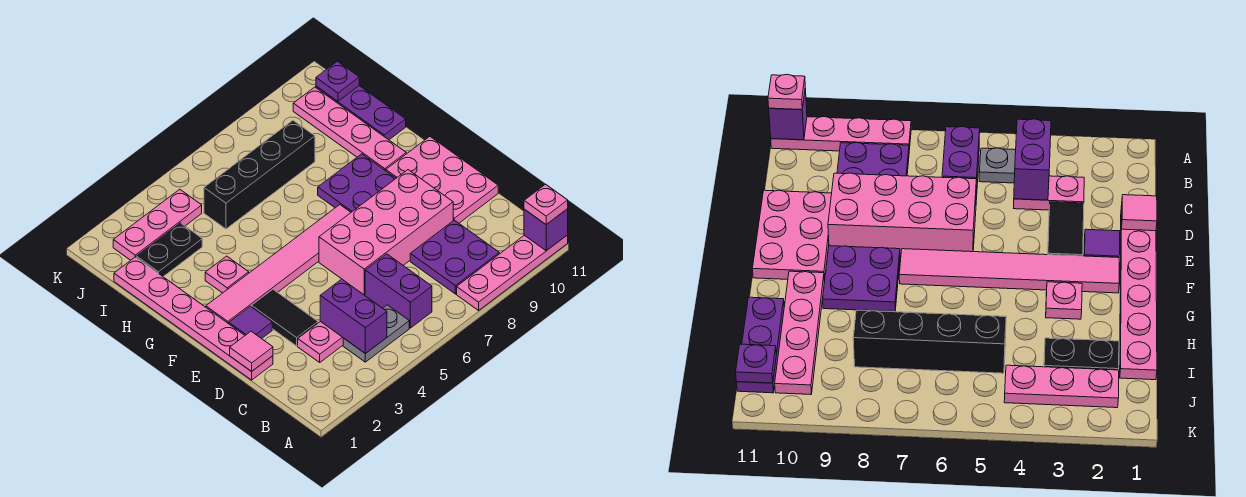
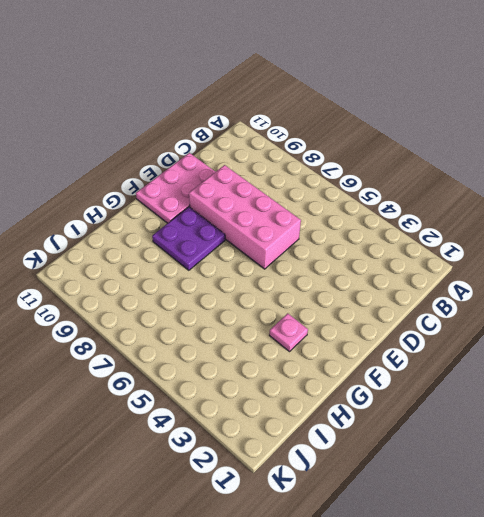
none -> pink plate A8:A11 level 1
none -> grey plate B4:B5 level 1
none -> purple brick B6:C6 level 1

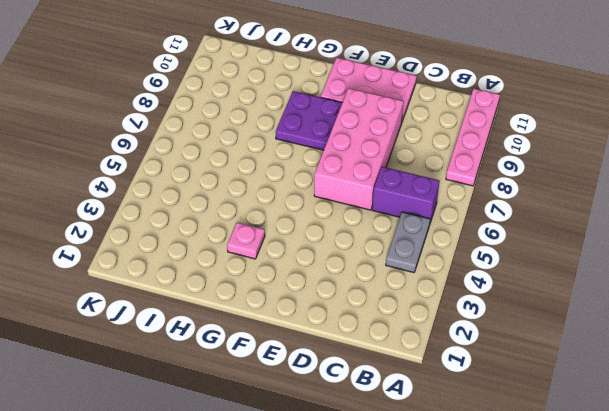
none -> purple plate B8:C9 level 1
none -> pink plate C3:C4 level 1
none -> pink plate D1:I1 level 1

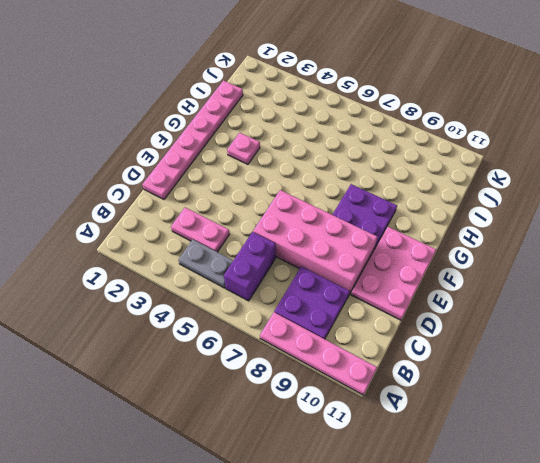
none -> black tile D3:E3 level 1
none -> purple tile E2 level 1
none -> pink tile F2:F7 level 1

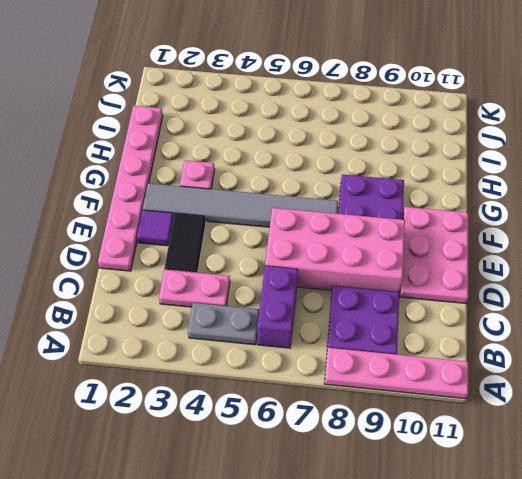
grey tile F2:F7 level 1 -> pink tile F2:F7 level 1
none -> pink plate G10:J10 level 1
none -> purple plate H11:J11 level 1
none -> black plate I2:I3 level 1

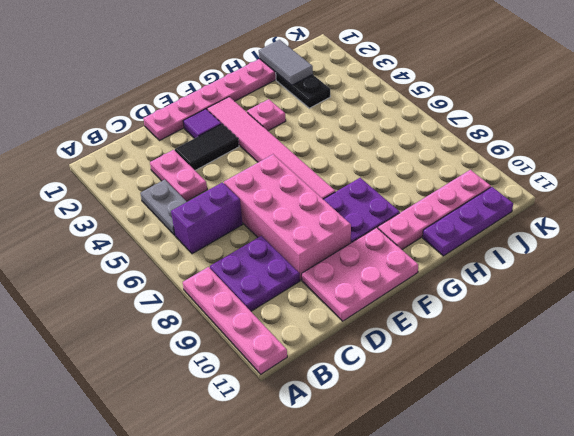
grey tile I1:I2 level 2 -> none
none -> black brick I5:I8 level 1
none -> pink plate J2:J4 level 1
none -> purple brick A11 level 2

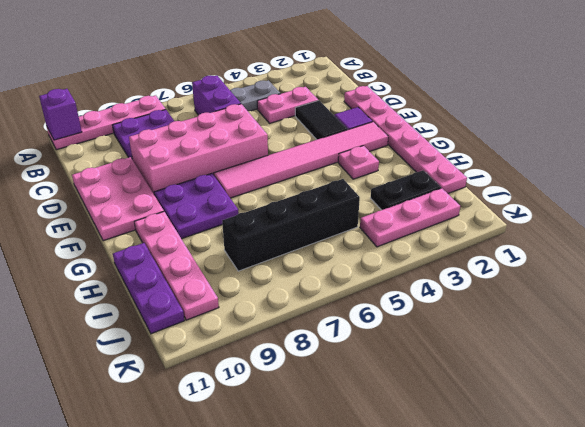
none -> purple brick B4:C4 level 2
none -> pink tile D1 level 2
none -> purple plate J11 level 2

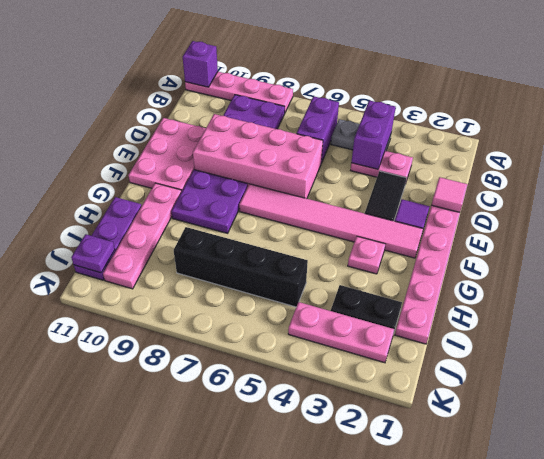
none -> pink plate A11 level 3

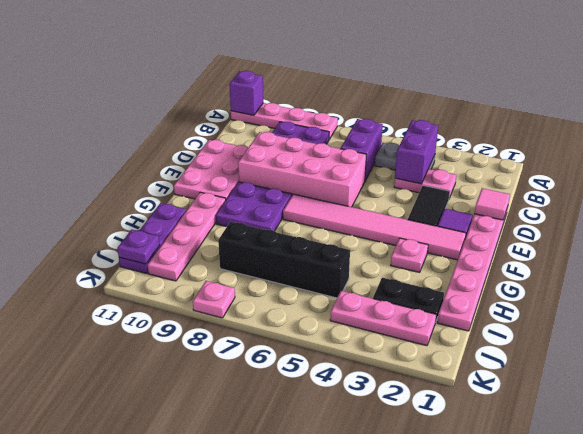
pink plate K8 level 1 -> pink plate A11 level 3

